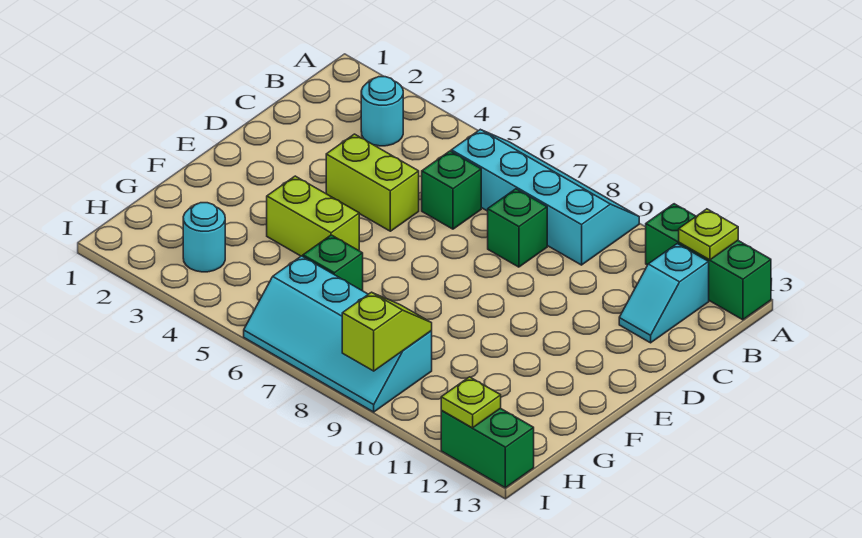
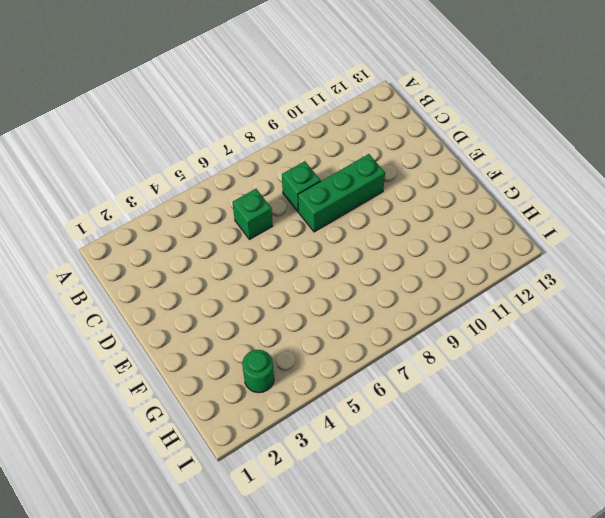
green brick D8:D10 level 1 -> green brick A11:A13 level 1
green round brick H3 level 1 -> cyan round brick H3 level 1
none -> cyan slope A6:B9 level 1 top B
none -> cyan round brick B3 level 1
none -> cyan slope B12:C12 level 1 top B

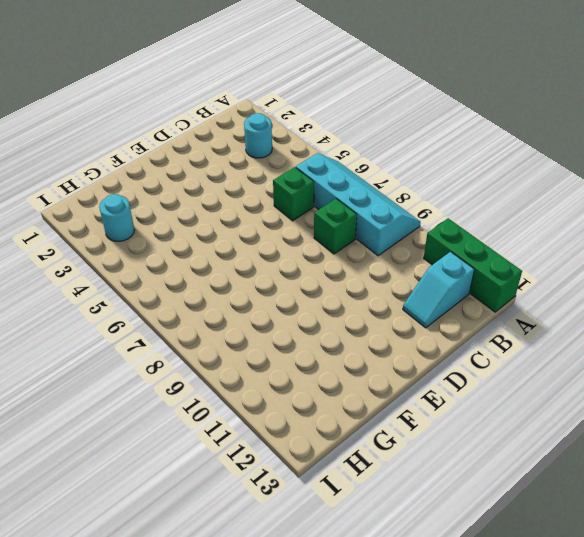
none -> lime brick D4:D5 level 1
none -> lime brick F4:F5 level 1
none -> green brick G6 level 1

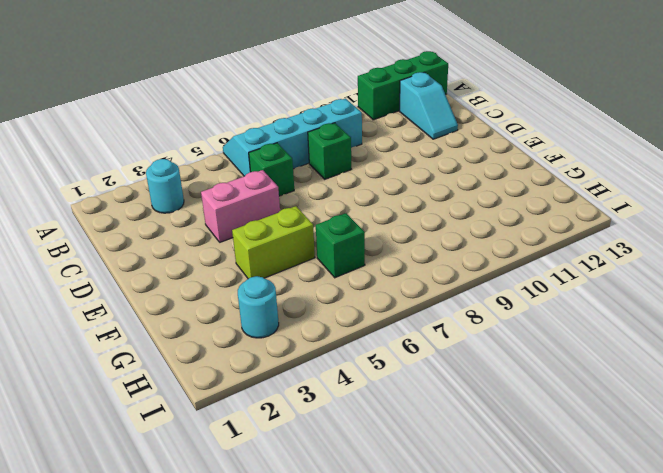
pink brick D4:D5 level 1 -> lime brick D4:D5 level 1
none -> cyan slope H6:I9 level 1 top H
none -> green brick I12:I13 level 1
none -> lime plate A12 level 2

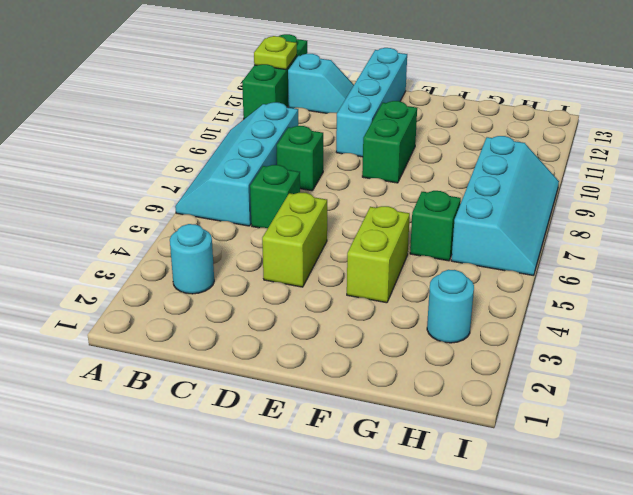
cyan brick D10:D13 level 1 -> none
green brick E9:E10 level 1 -> green brick I12:I13 level 1
none -> lime slope H9:I9 level 2 top I
none -> lime plate I12 level 2

